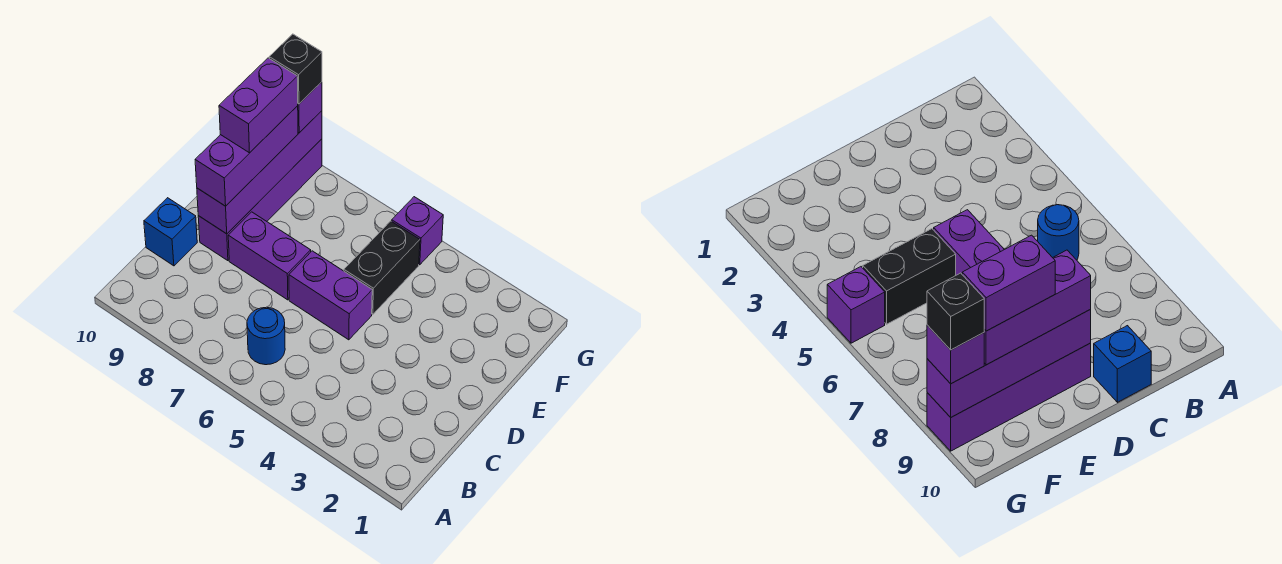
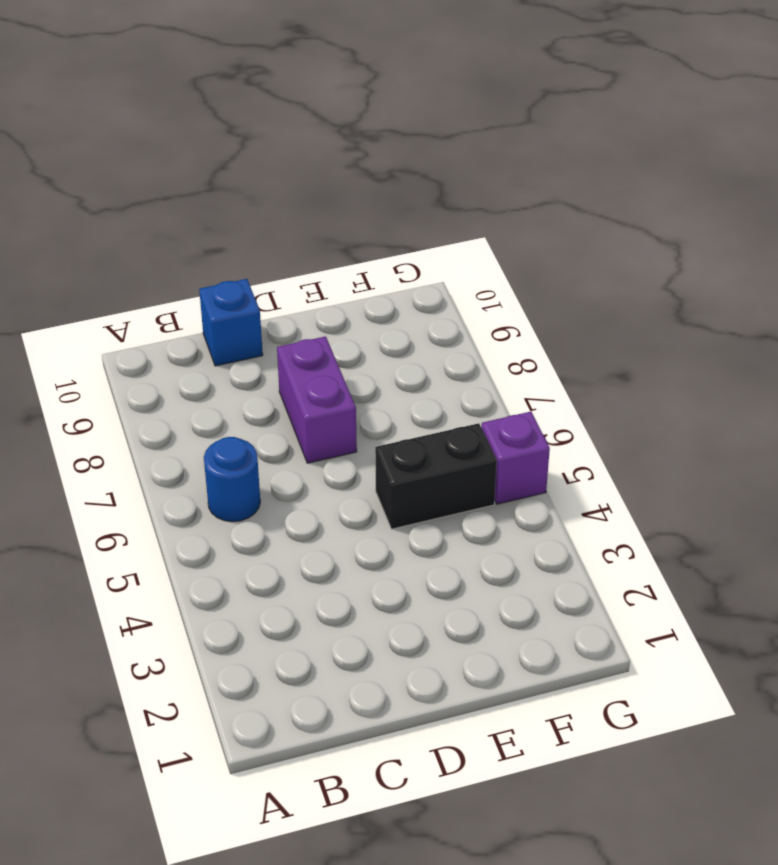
none -> purple brick D5:D6 level 1
none -> purple brick D9:G9 level 1
none -> purple brick D9:G9 level 2

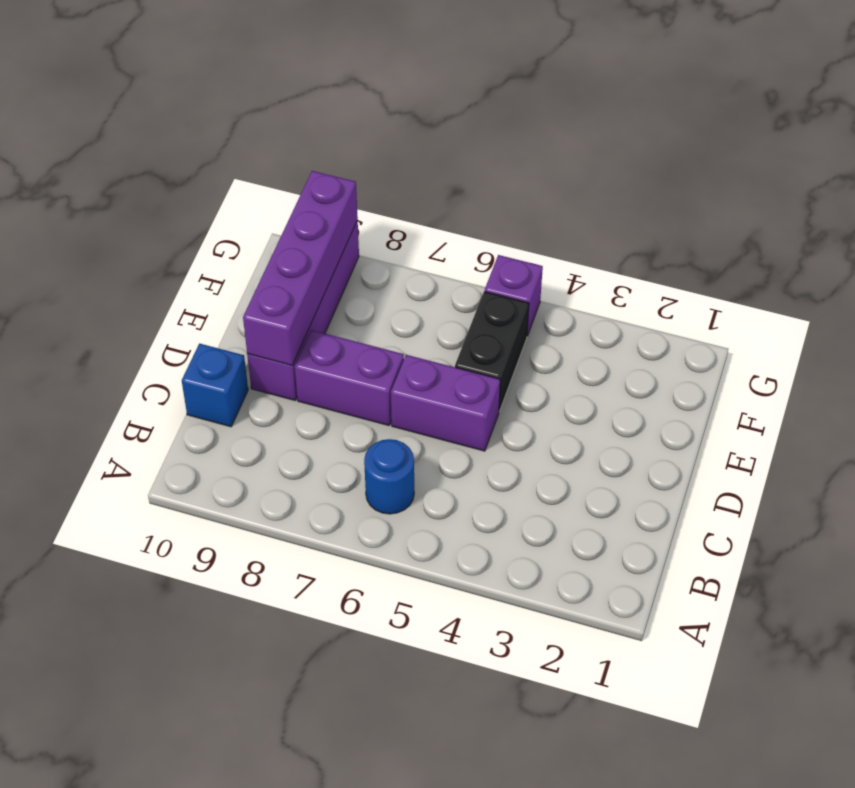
none -> purple brick D9:F9 level 3
none -> purple brick G9 level 3
none -> purple brick E9:F9 level 4

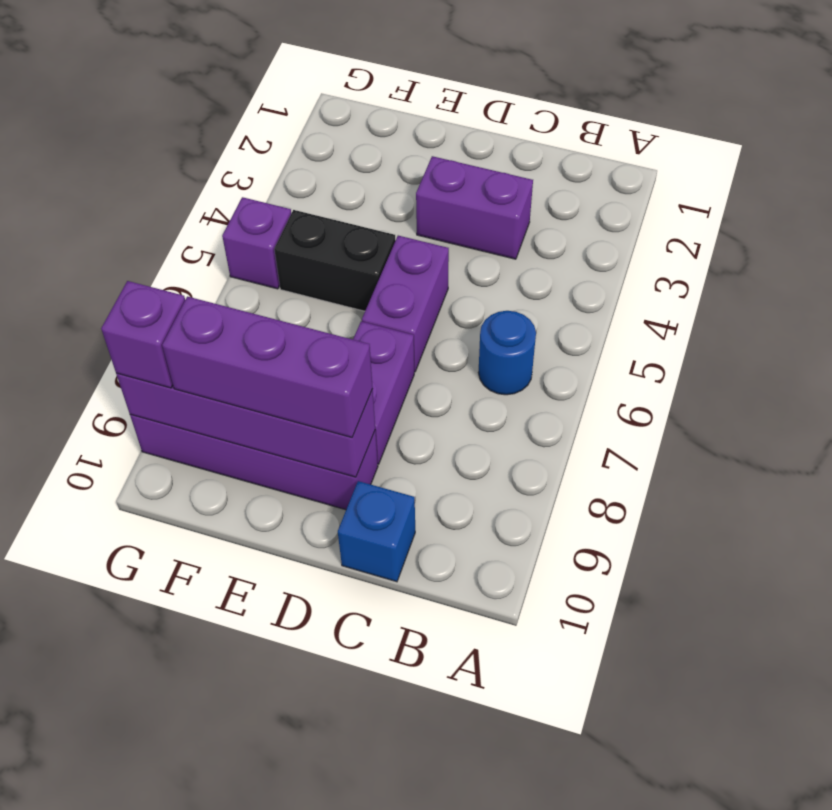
purple brick C3:D3 level 1 -> purple brick E9:F9 level 4
none -> black brick G9 level 4

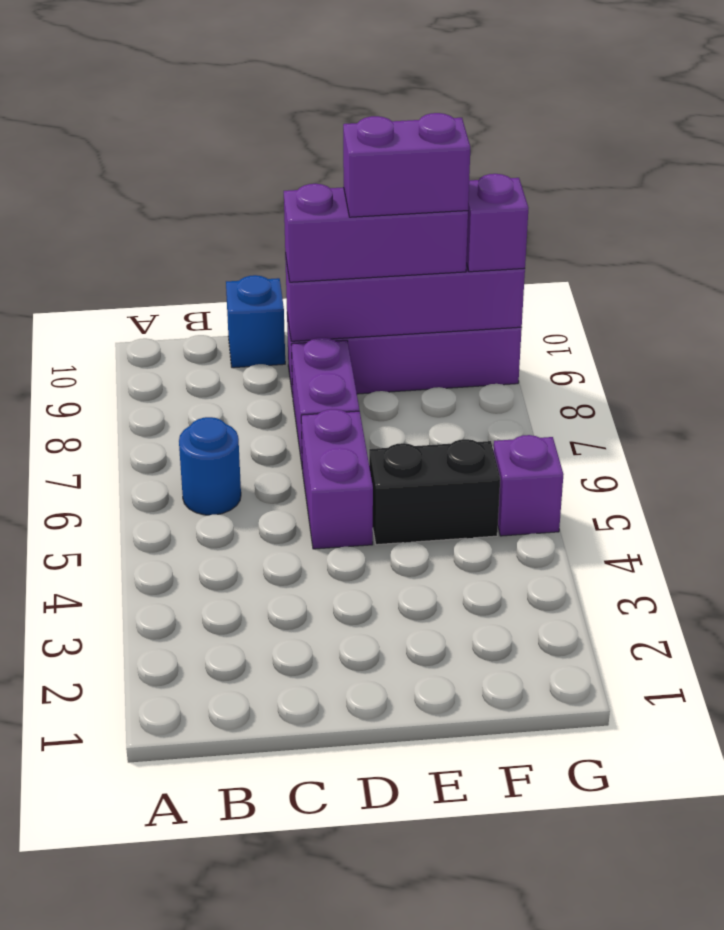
none -> black brick G9 level 4

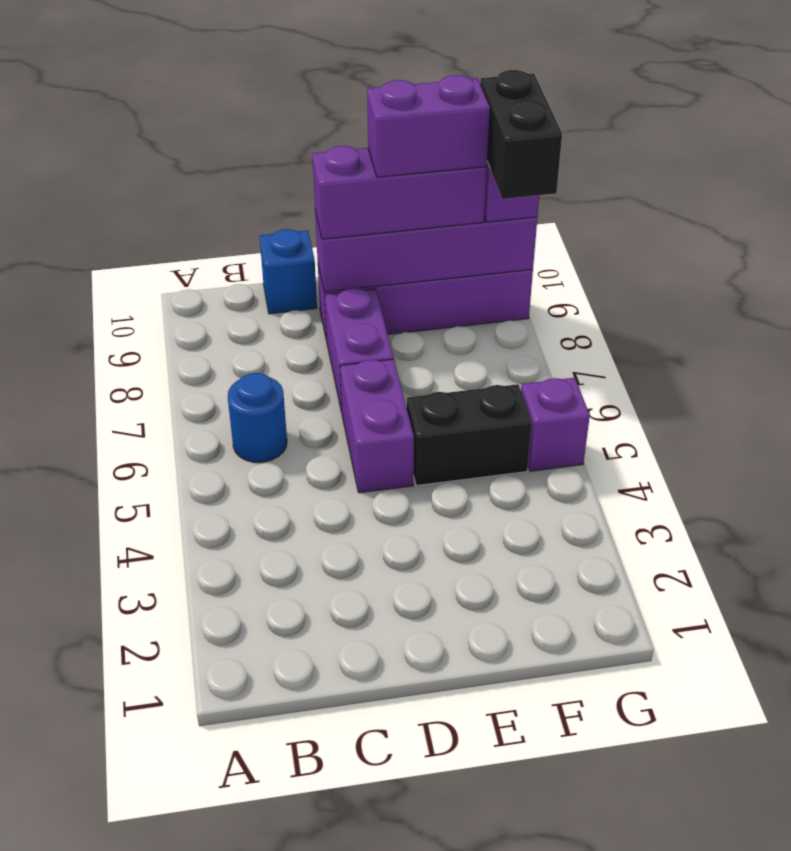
black brick G8:G9 level 4 -> black brick G9 level 4

